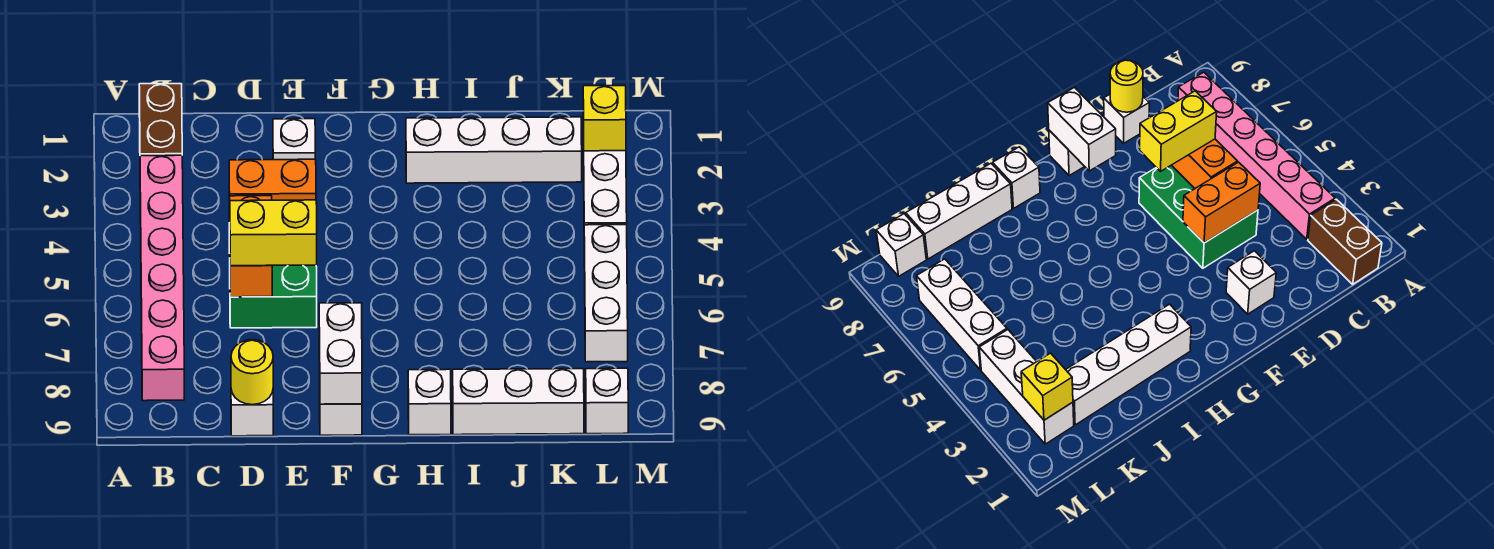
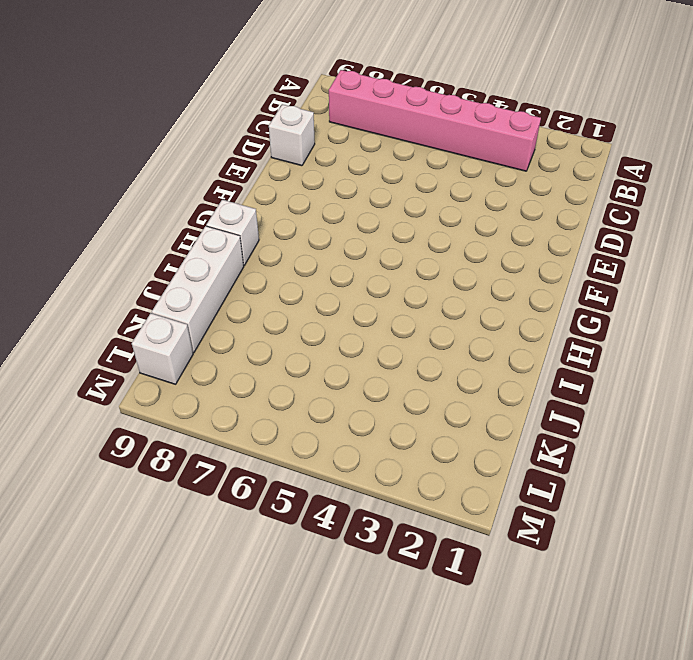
none -> brown brick B1:B2 level 1
none -> green brick D4:E6 level 1
none -> white brick E2 level 1

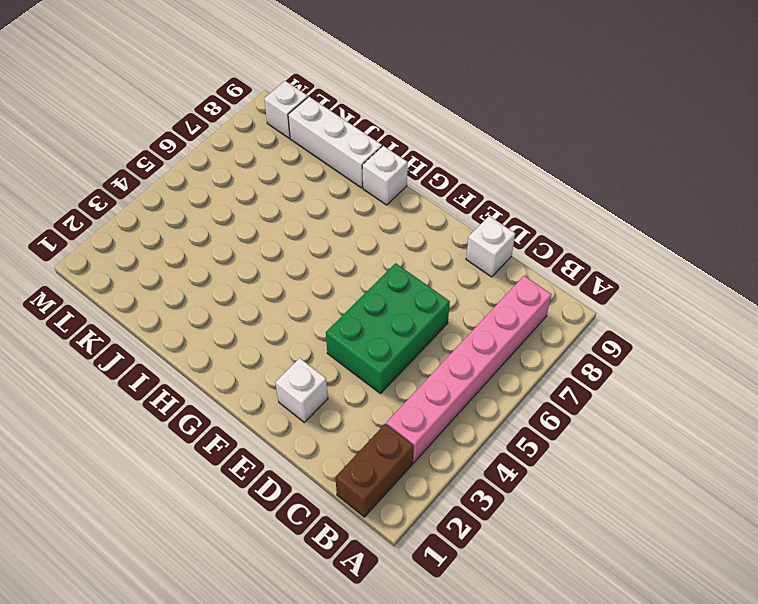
none -> white brick F9 level 1
none -> white brick H2:K2 level 1
none -> white brick L2:L4 level 1

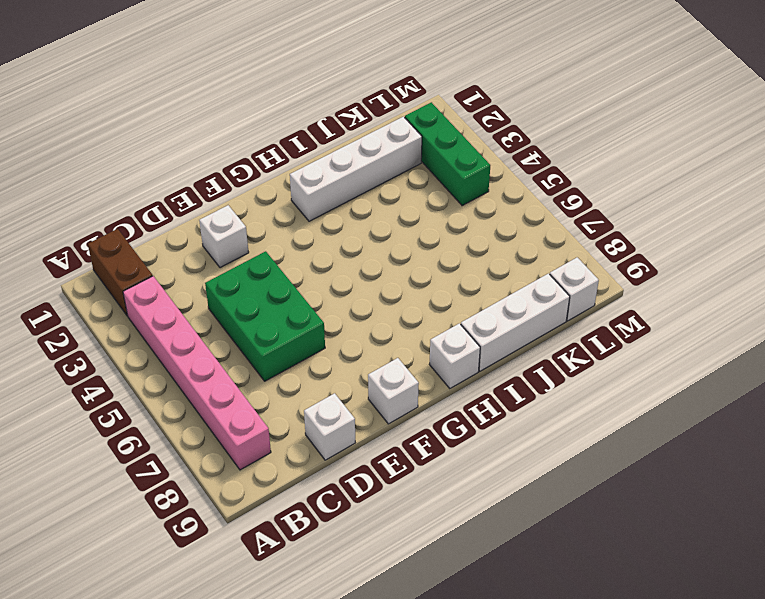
green brick L2:L4 level 1 -> white brick L2:L4 level 1
none -> white brick L5:L7 level 1
none -> orange brick D4:E4 level 2
none -> orange brick D5:D6 level 2

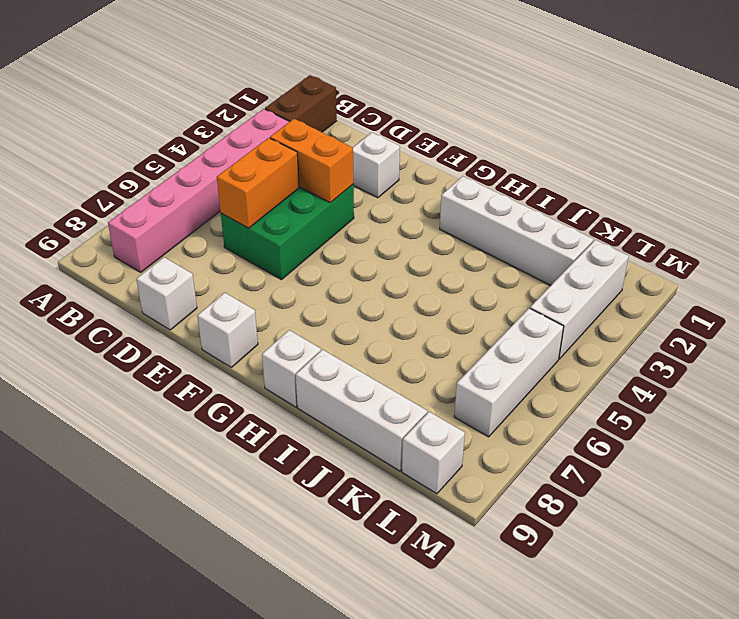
none -> yellow round brick D9 level 2
none -> white brick F8:F9 level 2
none -> yellow brick L2 level 2

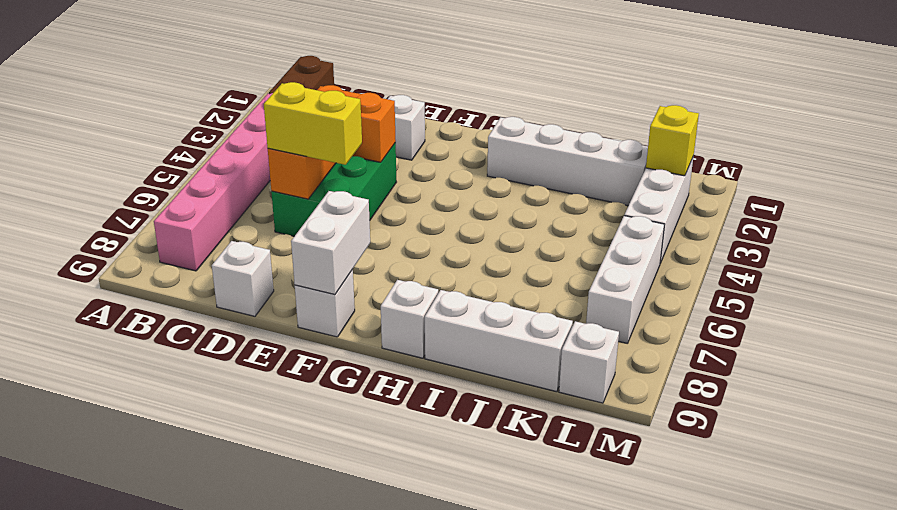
none -> yellow round brick D9 level 2

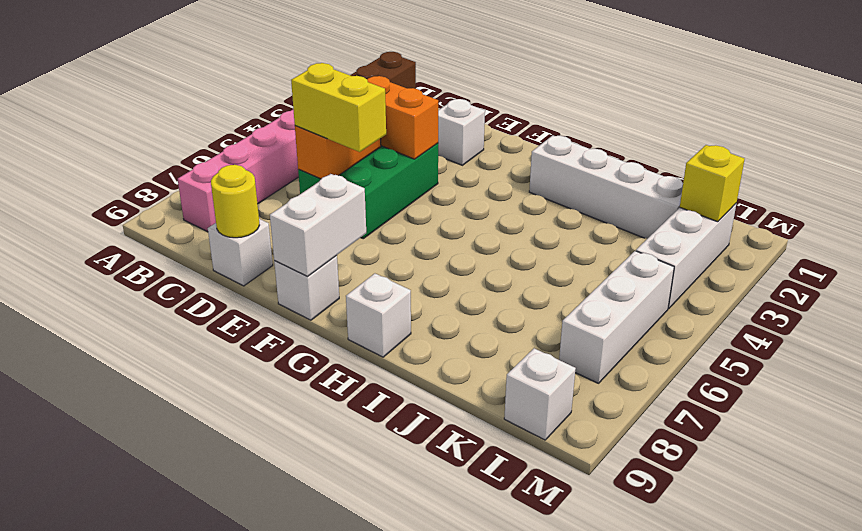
none -> white brick I9:K9 level 1

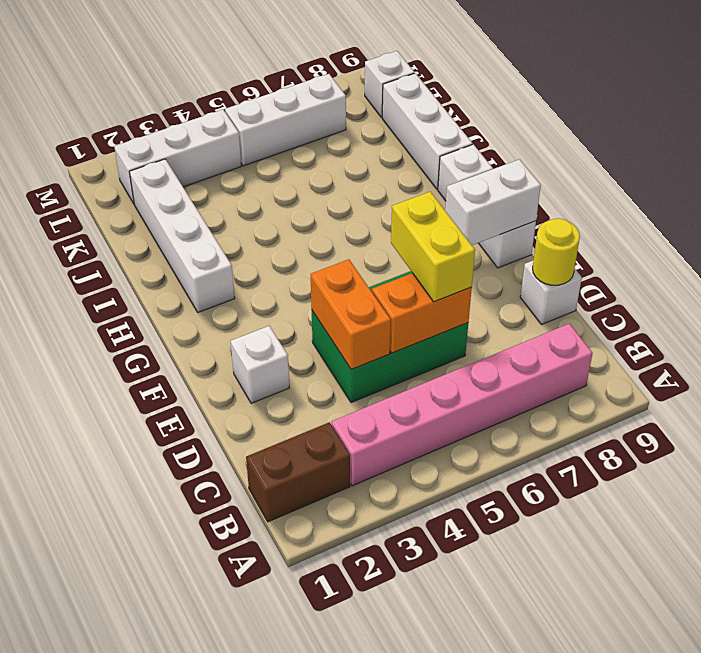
none -> yellow brick L2 level 2

